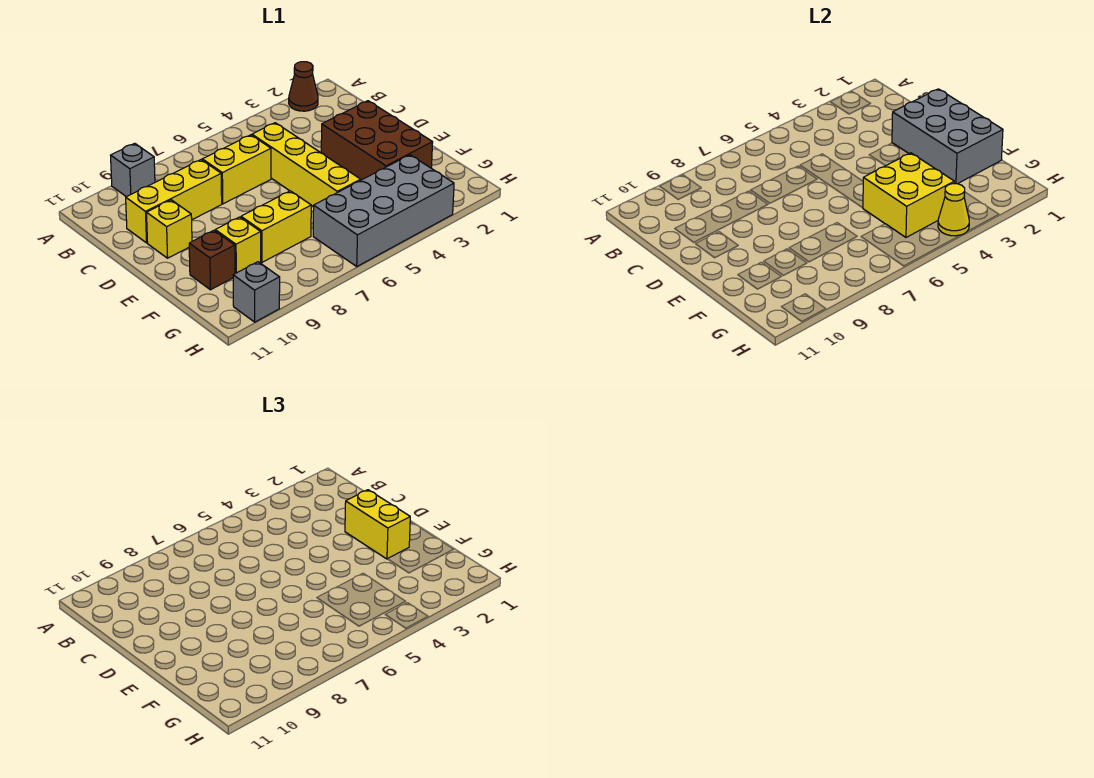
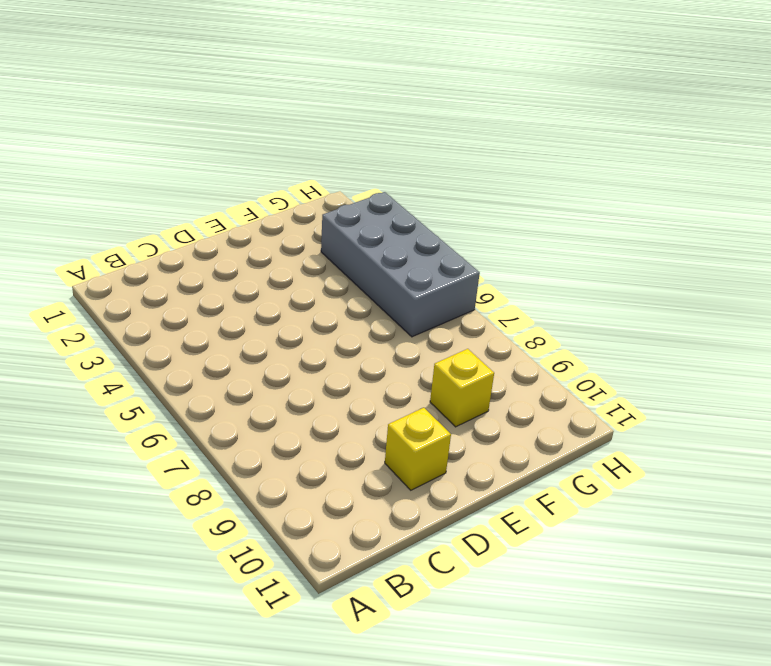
none -> brown cone A2 level 1
none -> grey brick A9 level 1
none -> yellow brick C5:F5 level 1

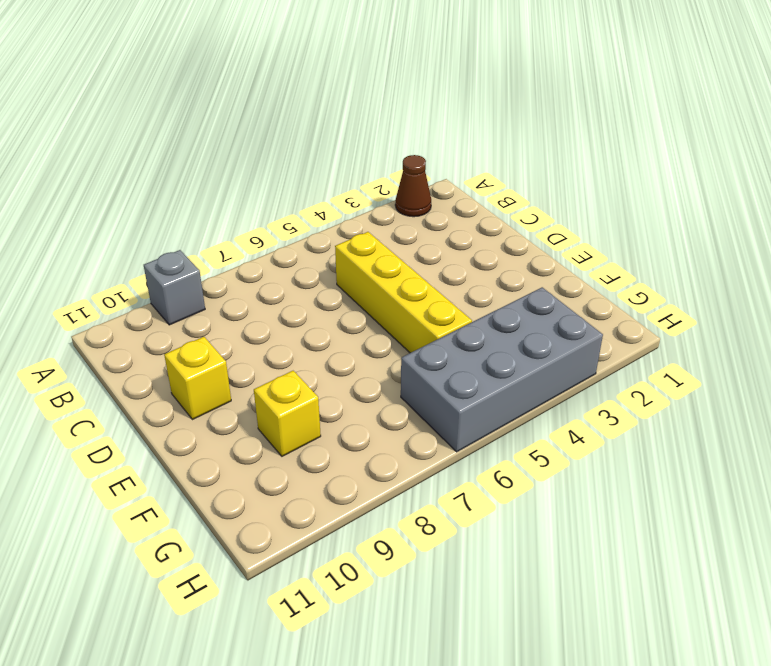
none -> yellow brick C6:C7 level 1
none -> yellow brick C8:C10 level 1
none -> brown brick D2:F3 level 1

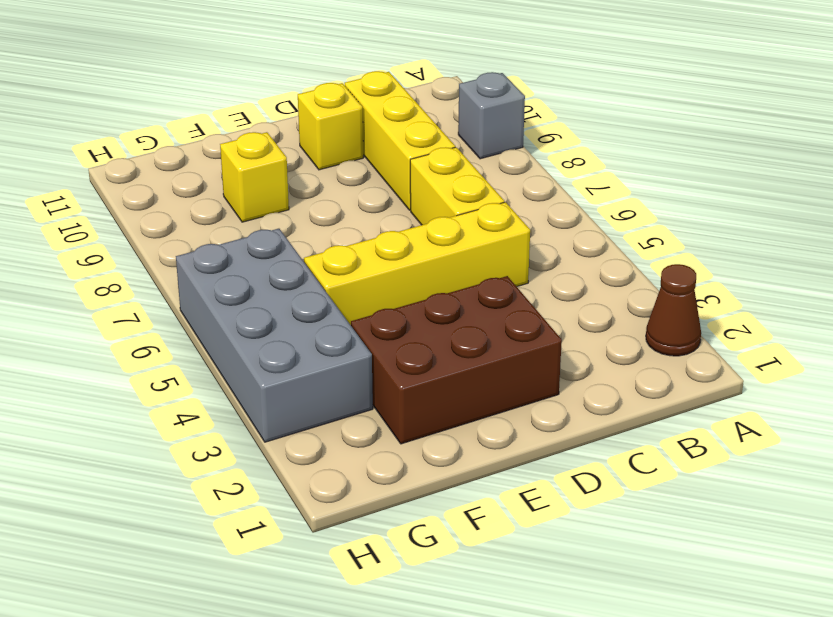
none -> yellow brick F7:F8 level 1
none -> brown brick F10 level 1
none -> grey brick H10 level 1

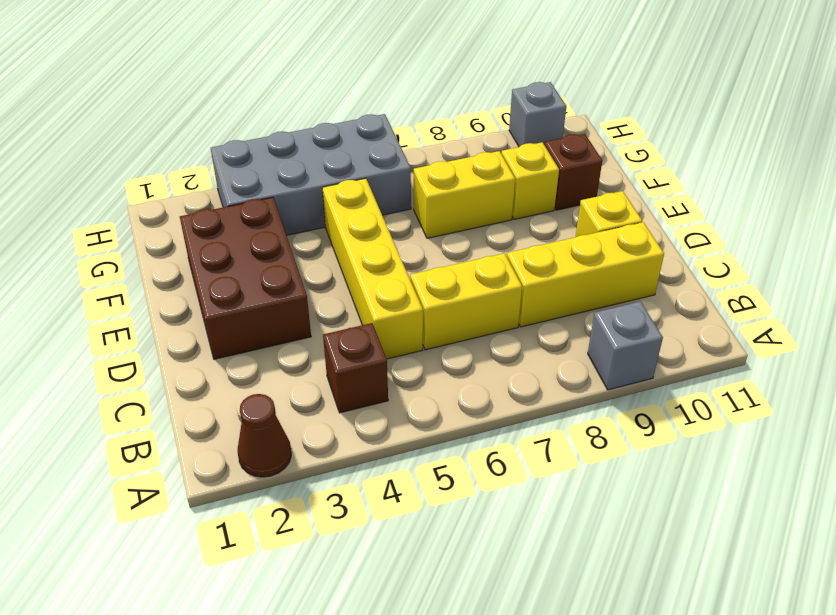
brown brick B4 level 1 -> none
none -> grey brick D1:F2 level 2
none -> yellow brick F4:G5 level 2
none -> yellow cone H4 level 2

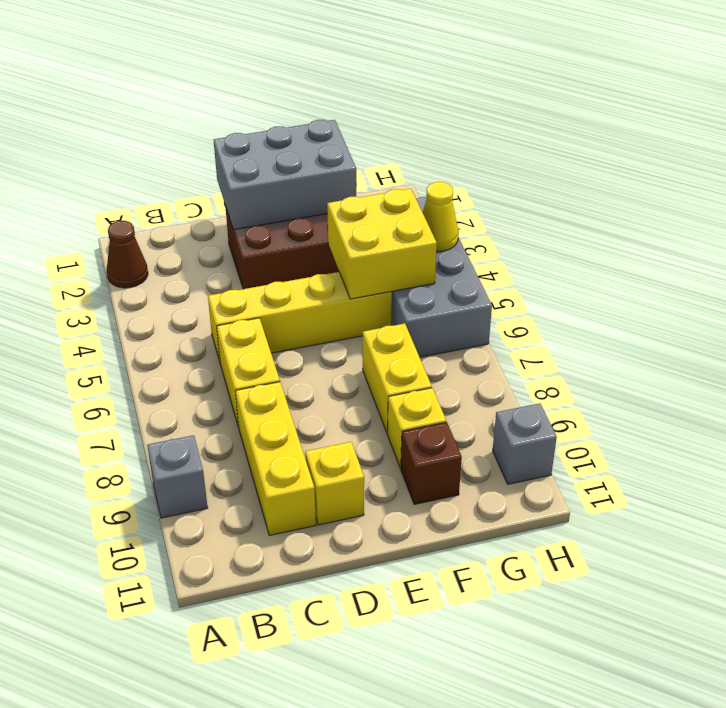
none -> yellow brick D2:E2 level 3

